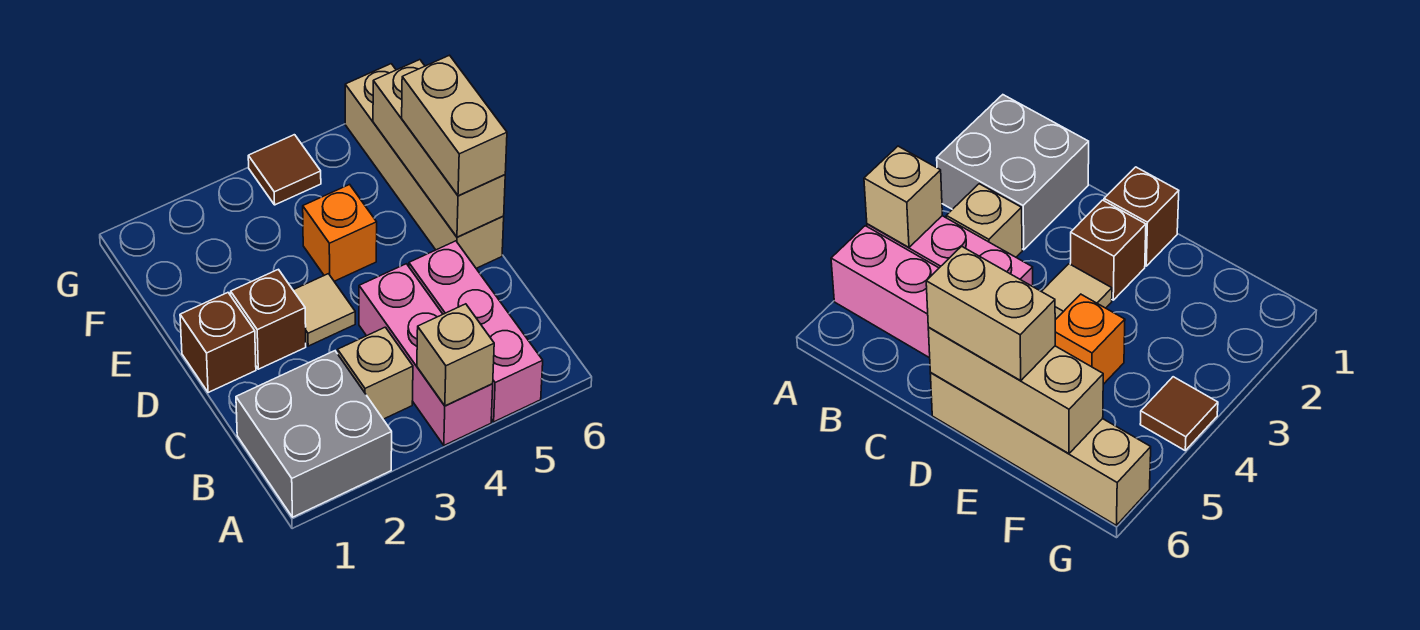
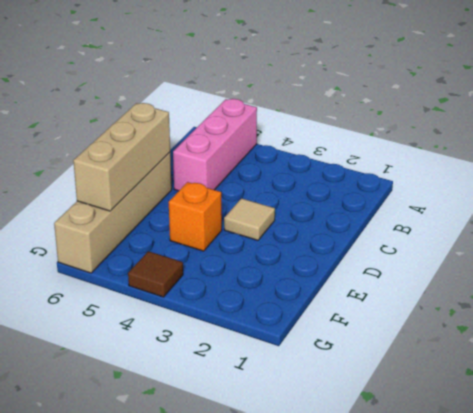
none -> grey brick A1:B2 level 1
none -> pink brick A4:C4 level 1
none -> tan brick B3 level 1

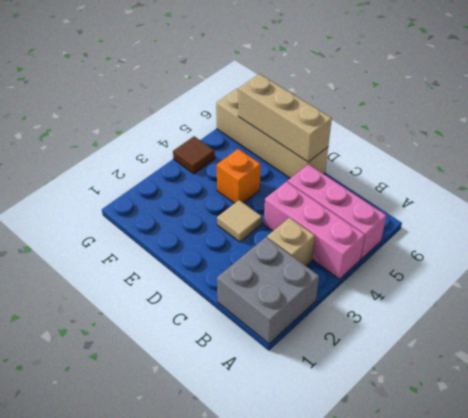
none -> brown brick D1 level 1
none -> brown brick D2 level 1
none -> tan brick A4 level 2

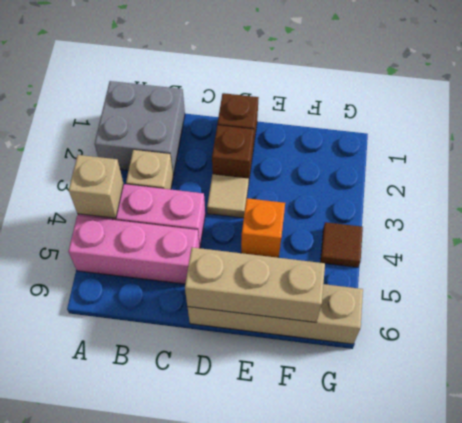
none -> tan brick D6:E6 level 3

